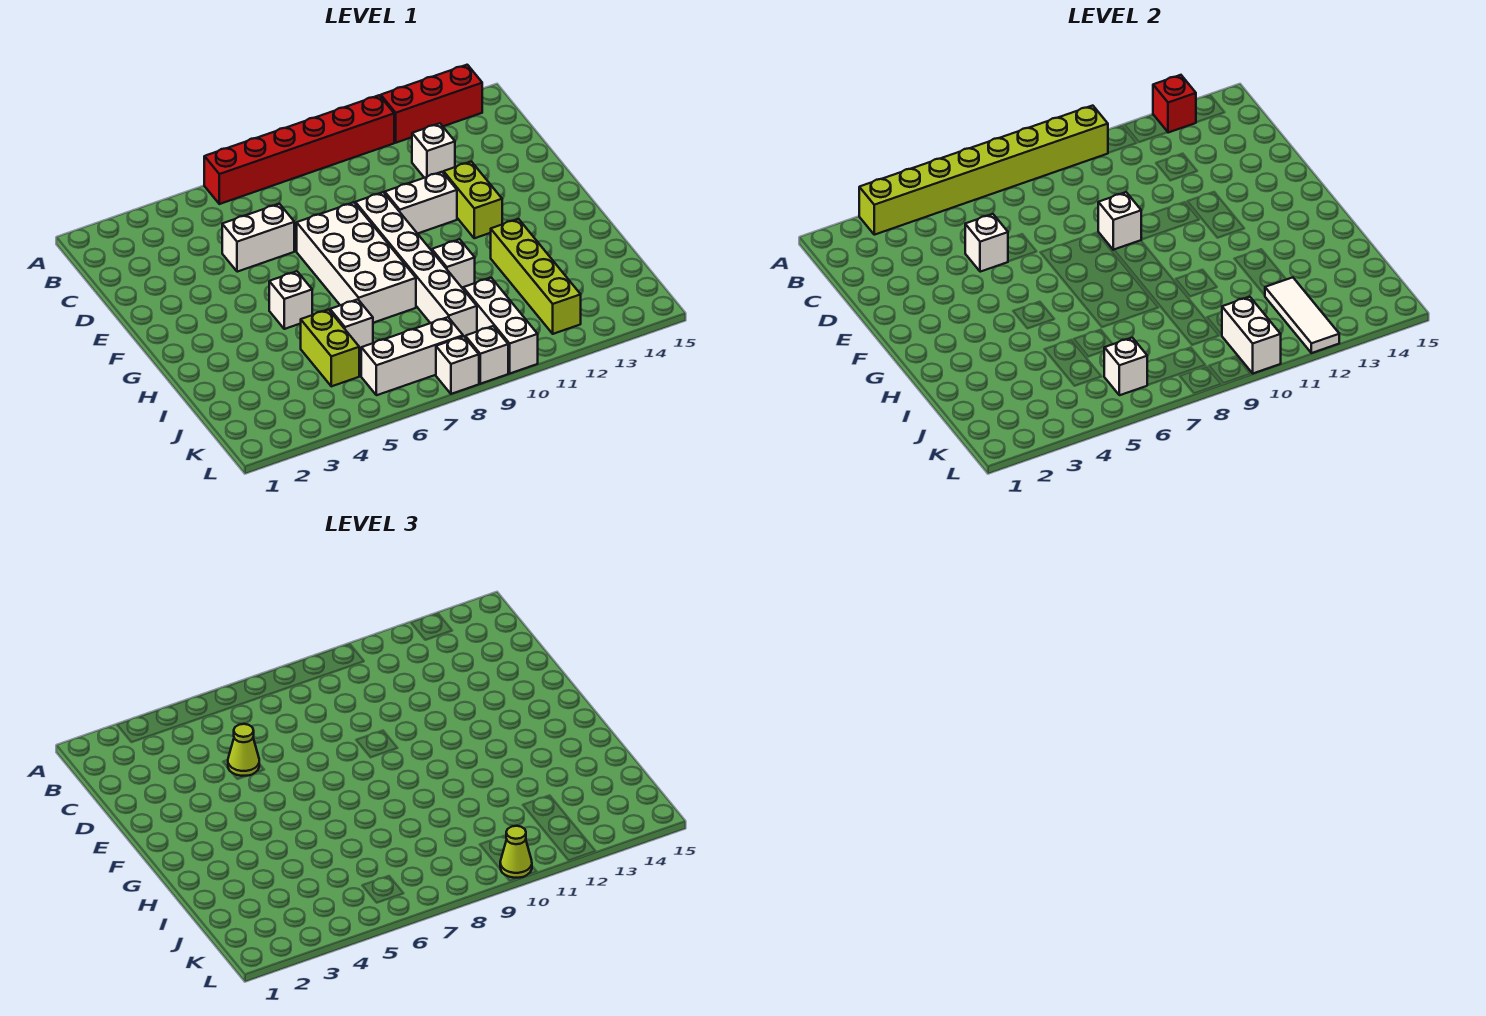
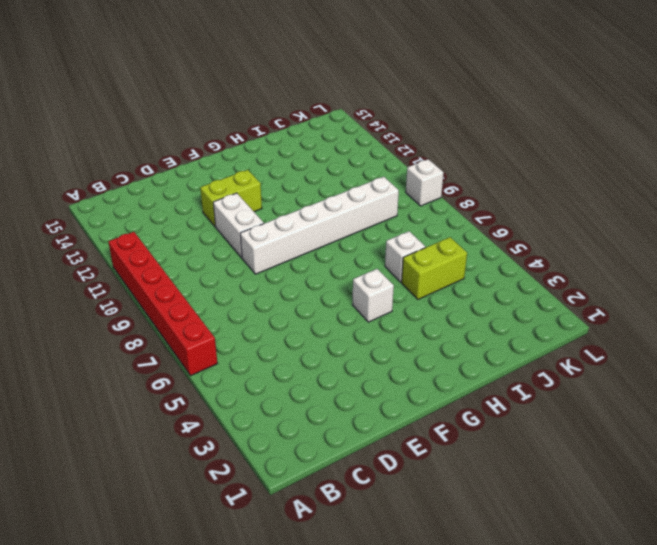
none -> red brick A12:A14 level 1
none -> white brick C12 level 1
none -> white brick D5:D6 level 1

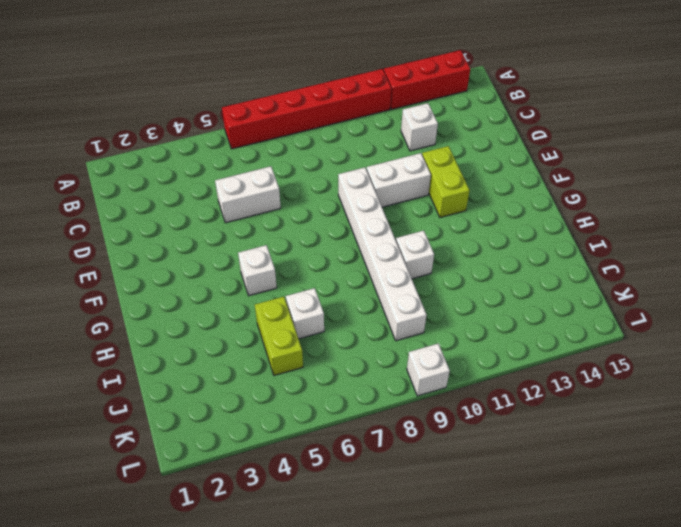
none -> white brick E7:H8 level 1
none -> lime brick H12:K12 level 1
none -> white brick J10:L10 level 1

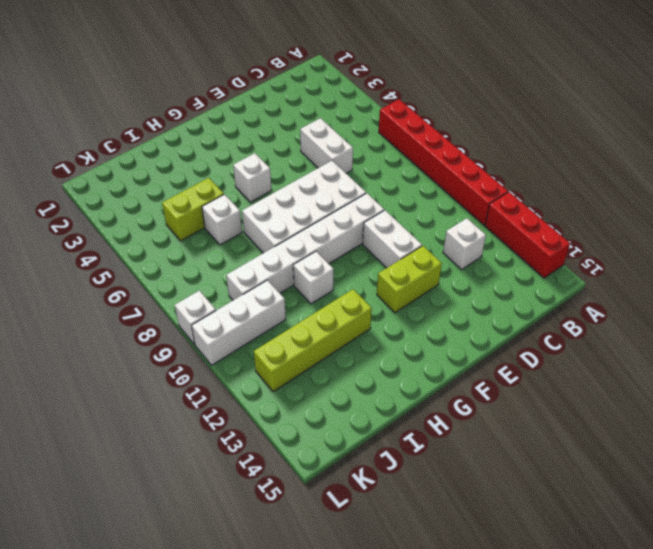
none -> white brick K6:K8 level 1
none -> white brick L8 level 1
none -> lime brick A3:A10 level 2

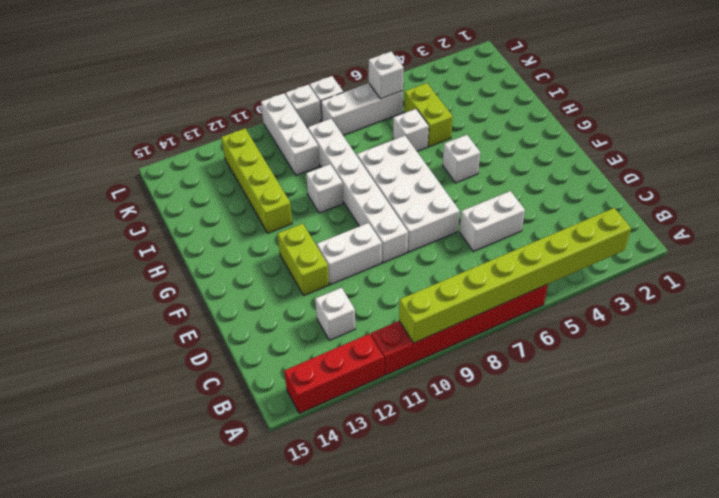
none -> red brick A13 level 2
none -> white brick D5 level 2
none -> white brick E9 level 2

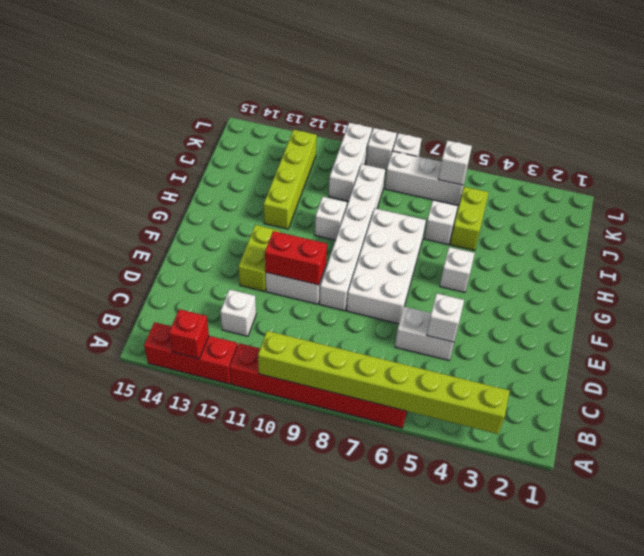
red brick E10:E11 level 2 -> none
none -> white brick E9 level 2
none -> white tile J12:L12 level 2
none -> white brick K10:L10 level 2

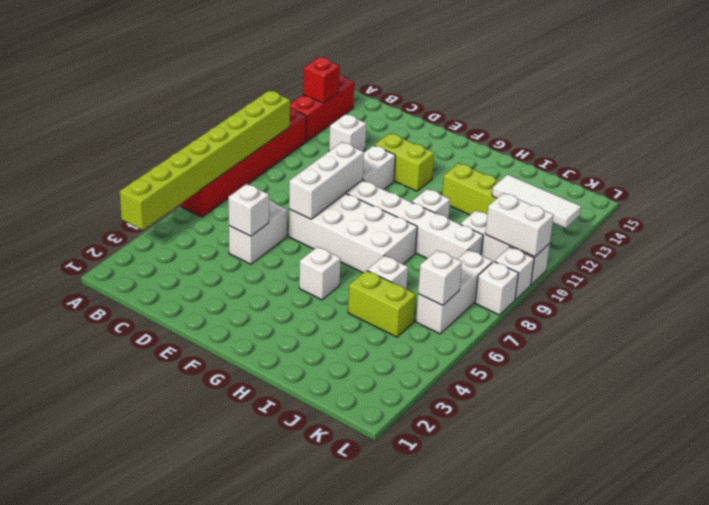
white brick E7:E9 level 2 -> white brick E9 level 2
none -> lime cone D5 level 3
none -> lime cone L10 level 3

